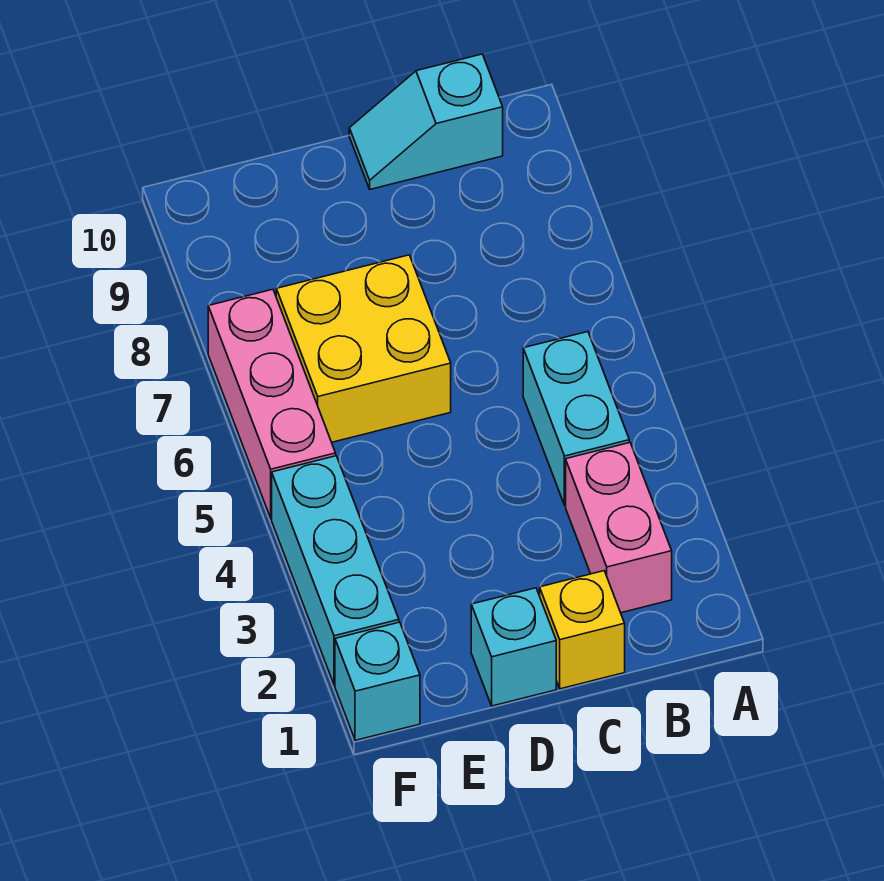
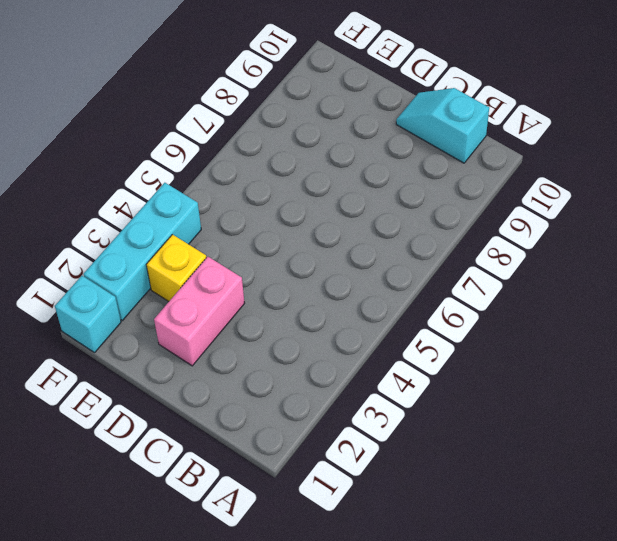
pink brick D2:D3 level 1 -> pink brick B2:B3 level 1
yellow brick E3 level 1 -> yellow brick C1 level 1
none -> cyan brick B4:B5 level 1
none -> cyan brick D1 level 1

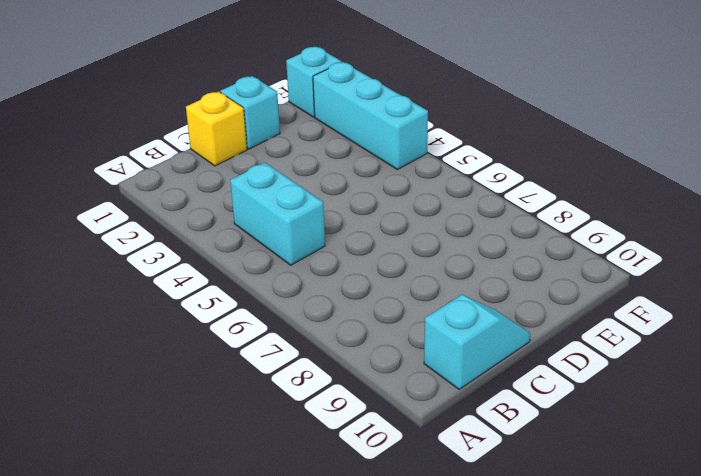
none -> pink brick B2:B3 level 1
none -> yellow brick D6:E7 level 1

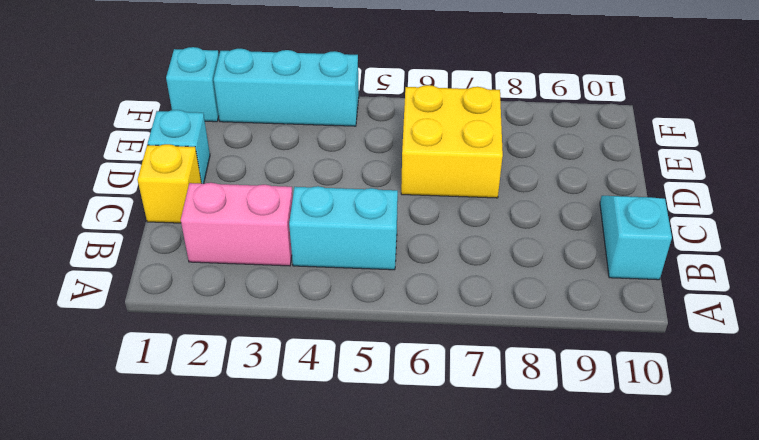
none -> pink brick F5:F7 level 1

